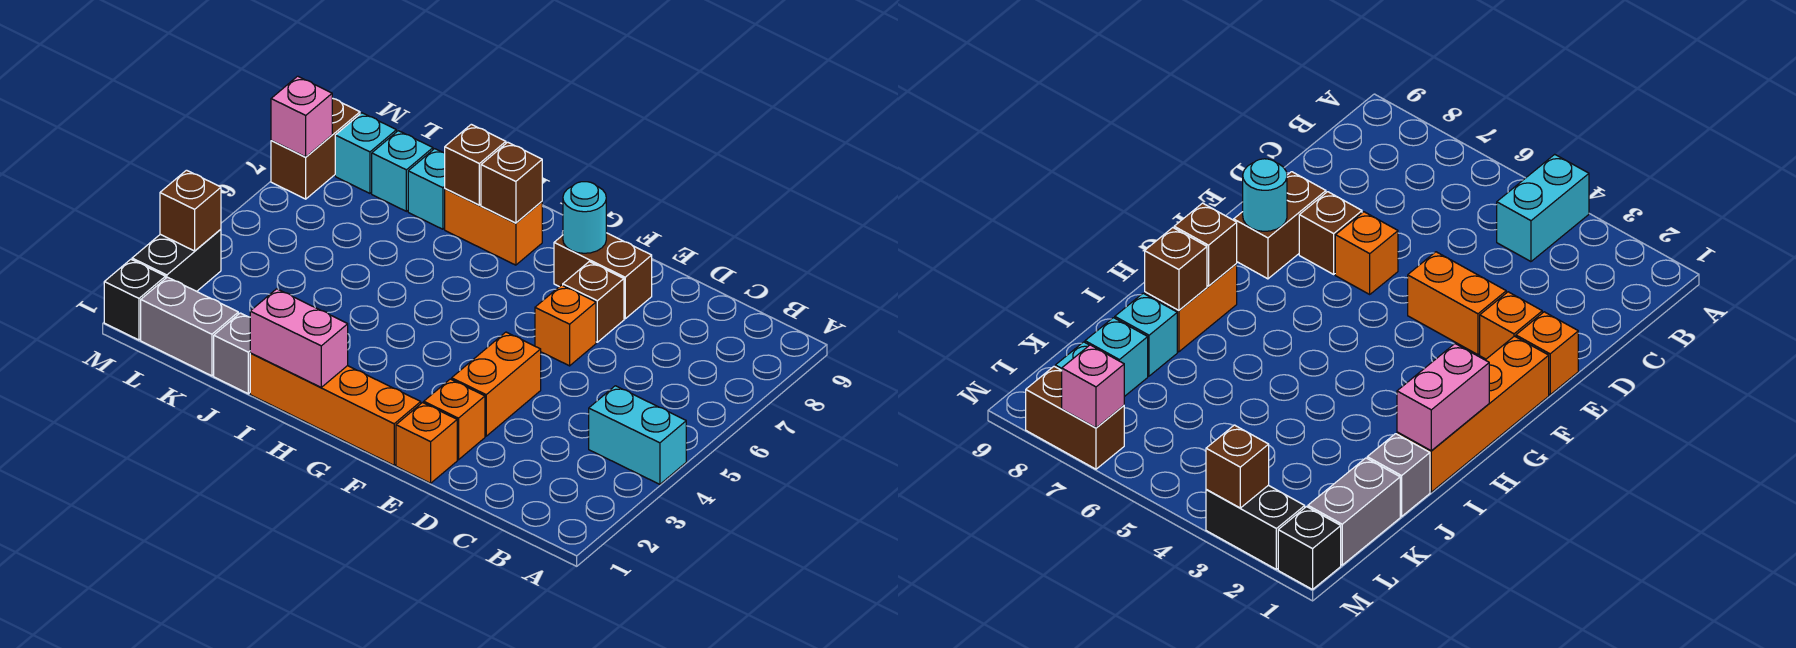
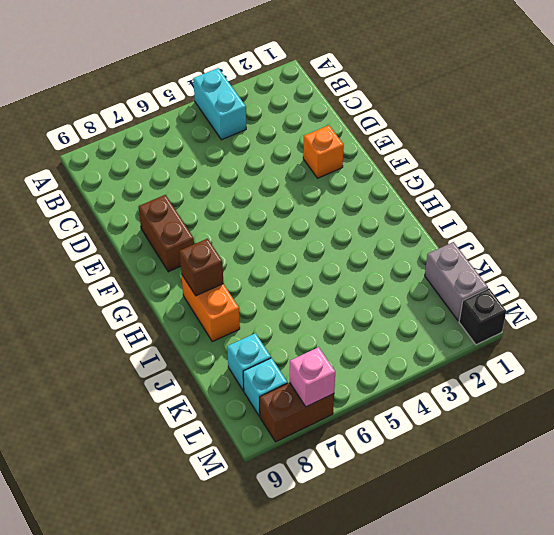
none -> orange brick E1 level 1
none -> orange brick E3:E4 level 1
none -> orange brick E6 level 1

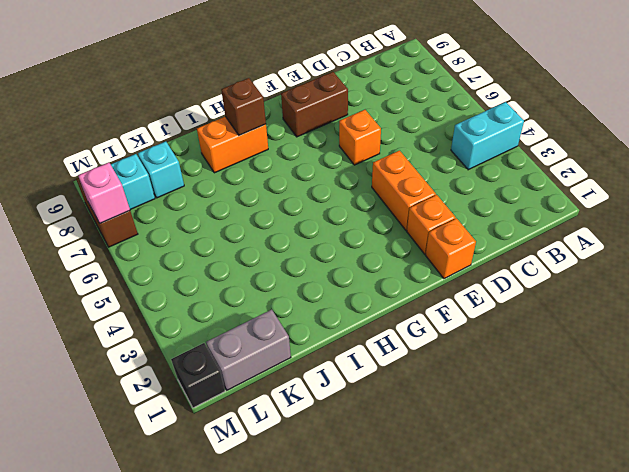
none -> brown brick E7 level 1
none -> orange brick F1:I1 level 1
none -> grey brick J1 level 1

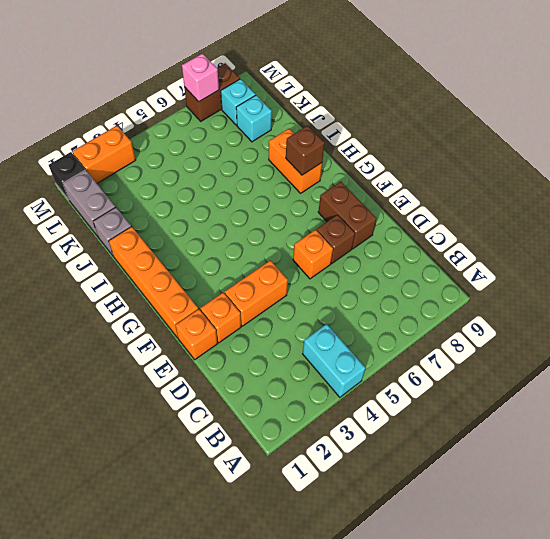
orange brick M2:M3 level 1 -> black brick M2:M3 level 1
none -> cyan brick J8 level 1
none -> cyan round brick F8 level 2
none -> pink brick H1:I1 level 2

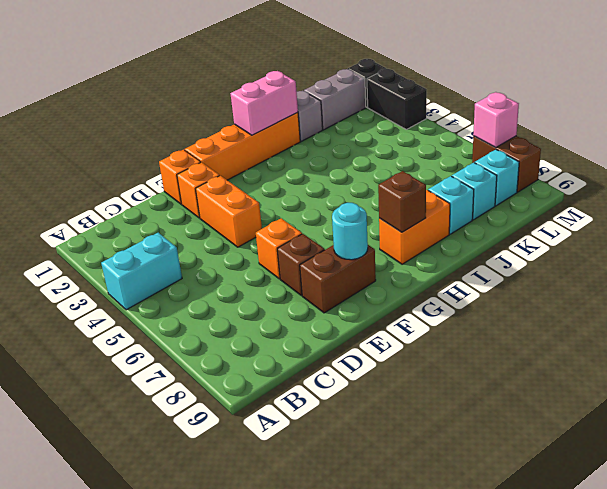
none -> brown brick I8 level 2
none -> brown brick M3 level 2

